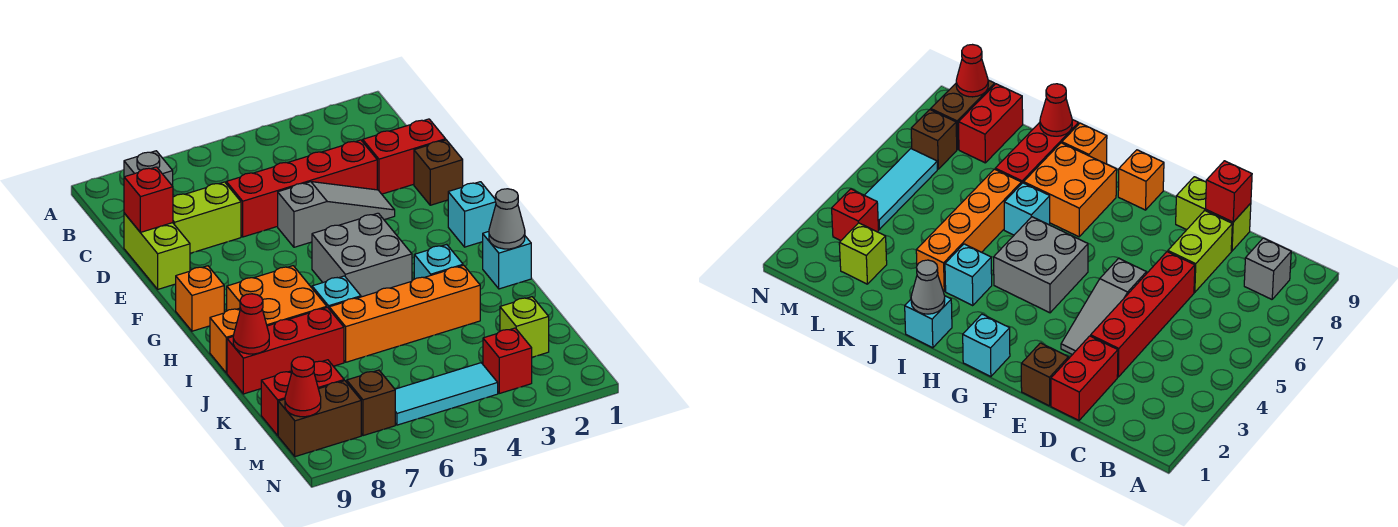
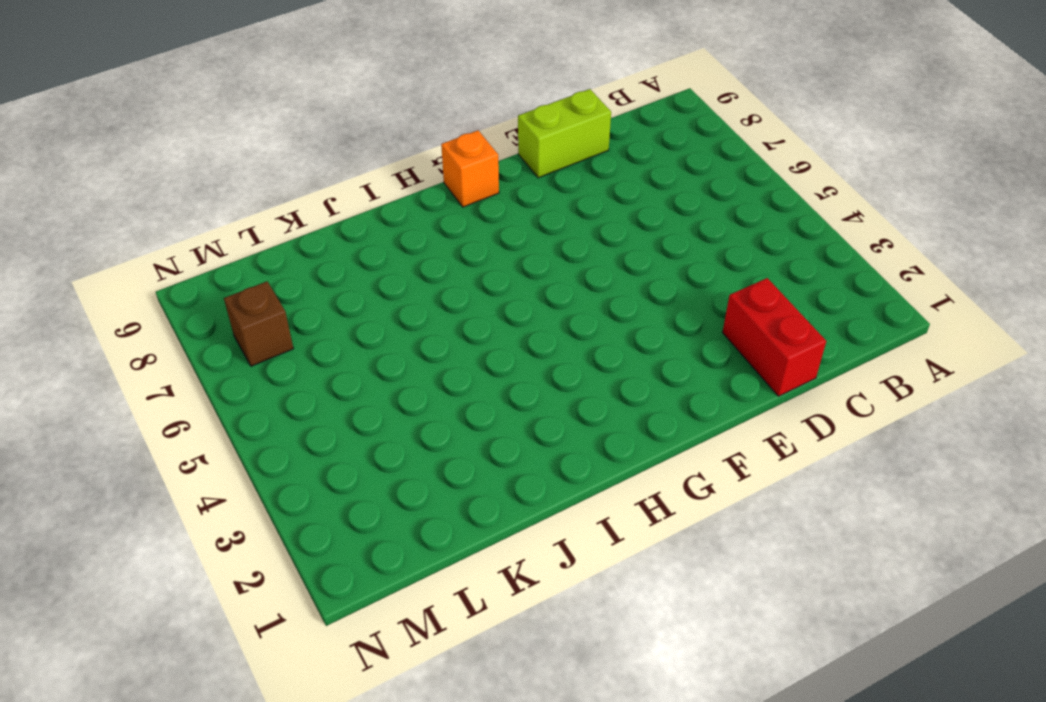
none -> grey brick B8 level 1
none -> red brick D3:D6 level 1
none -> lime brick D7:D8 level 1

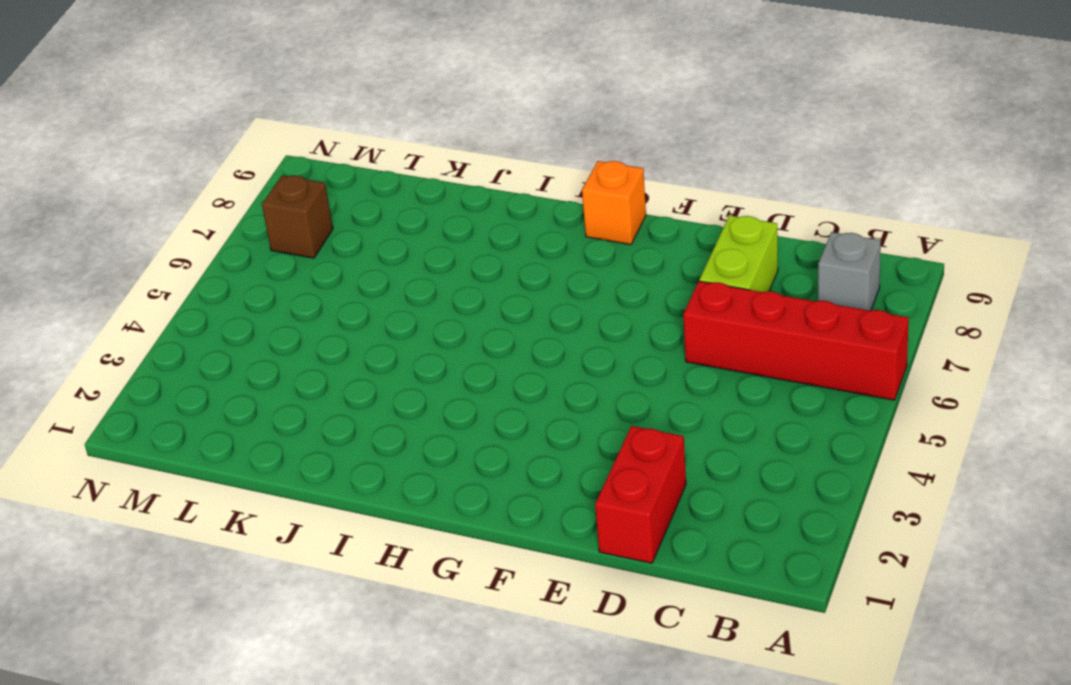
red brick A6:D6 level 1 -> red brick D3:D6 level 1
none -> lime brick D9:E9 level 1
none -> brown brick E1 level 1
none -> grey slope E3:E5 level 1 top 5

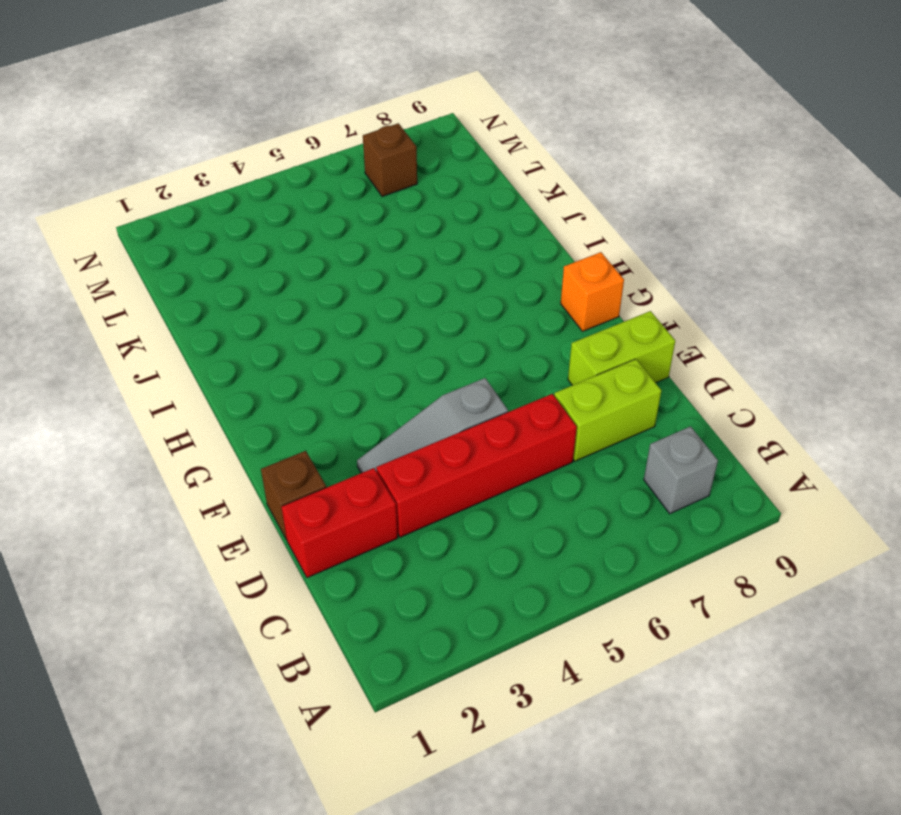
lime brick E8:E9 level 1 -> lime brick D9:E9 level 1
none -> cyan brick G1 level 1
none -> grey brick G4:H5 level 1
none -> orange brick H7:I8 level 1

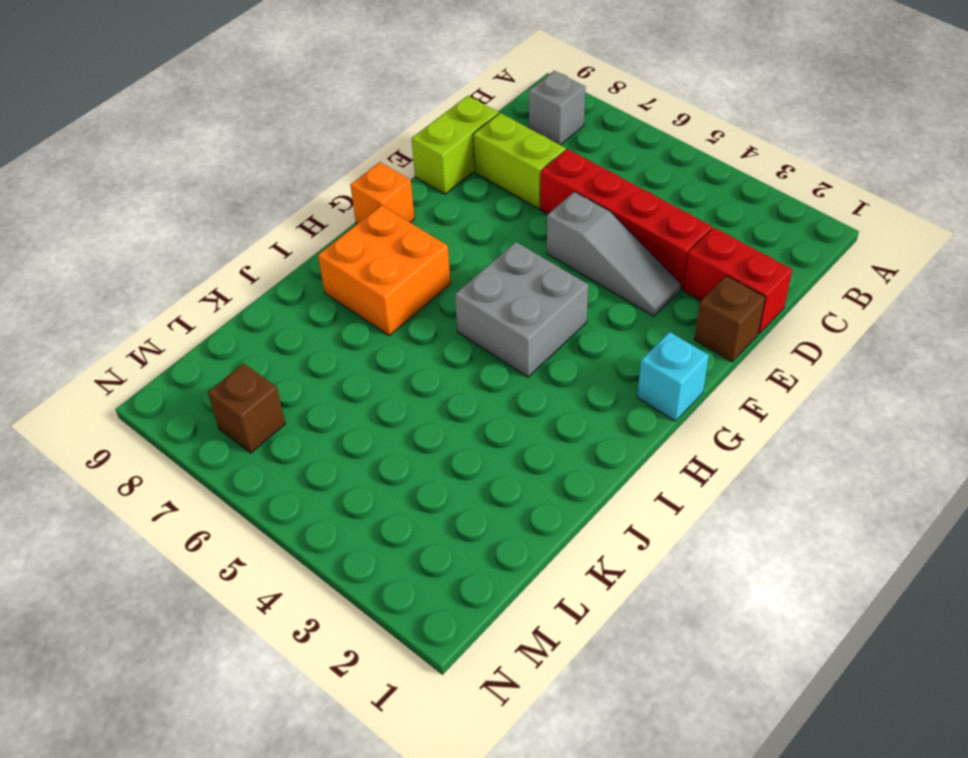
none -> cyan brick I1 level 1
none -> cyan brick I3 level 1
none -> cyan brick I6 level 1

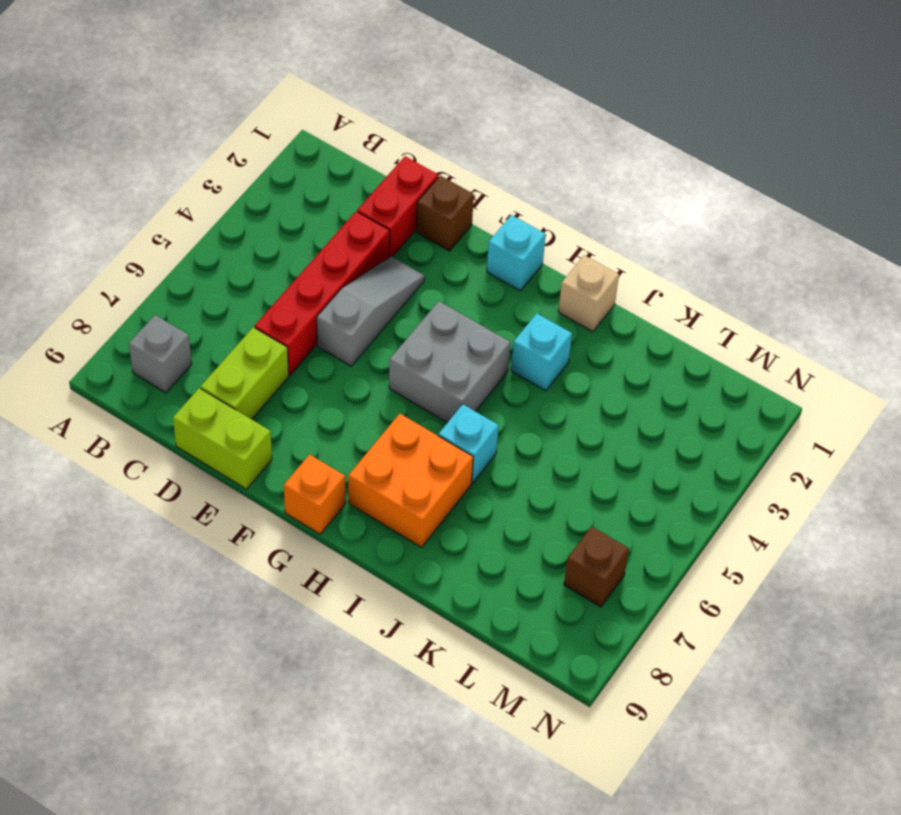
tan brick I1 level 1 -> cyan brick I1 level 1
none -> orange brick I9 level 1
none -> orange brick J3:J6 level 1
none -> red brick J7:J9 level 1

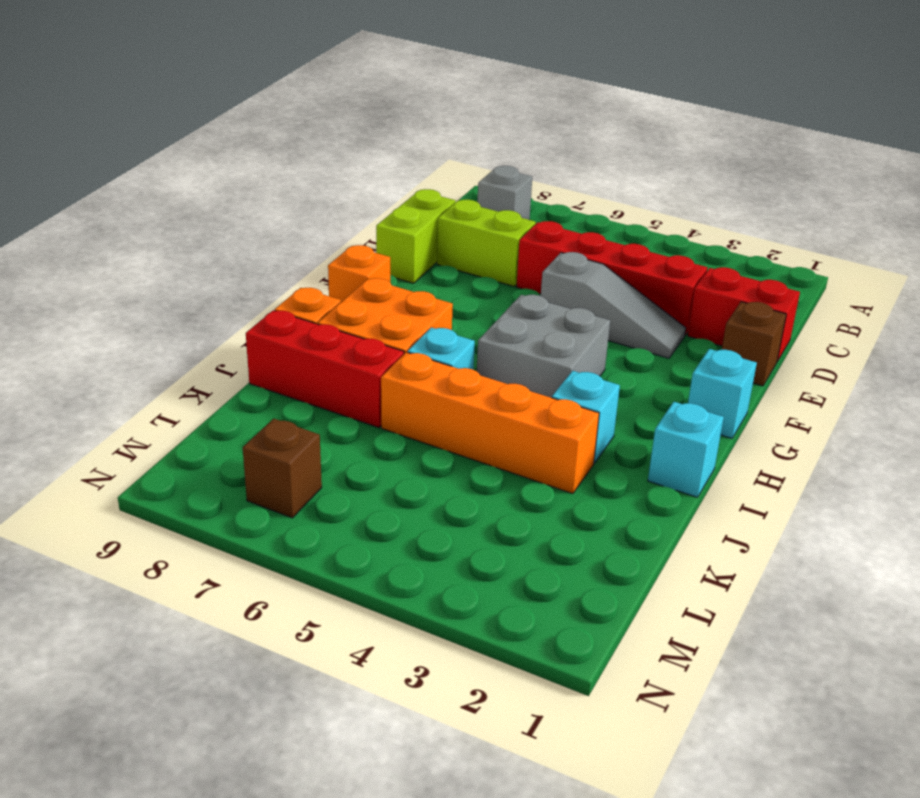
none -> lime brick L2 level 1
none -> red brick L8:L9 level 1
none -> red brick M3 level 1

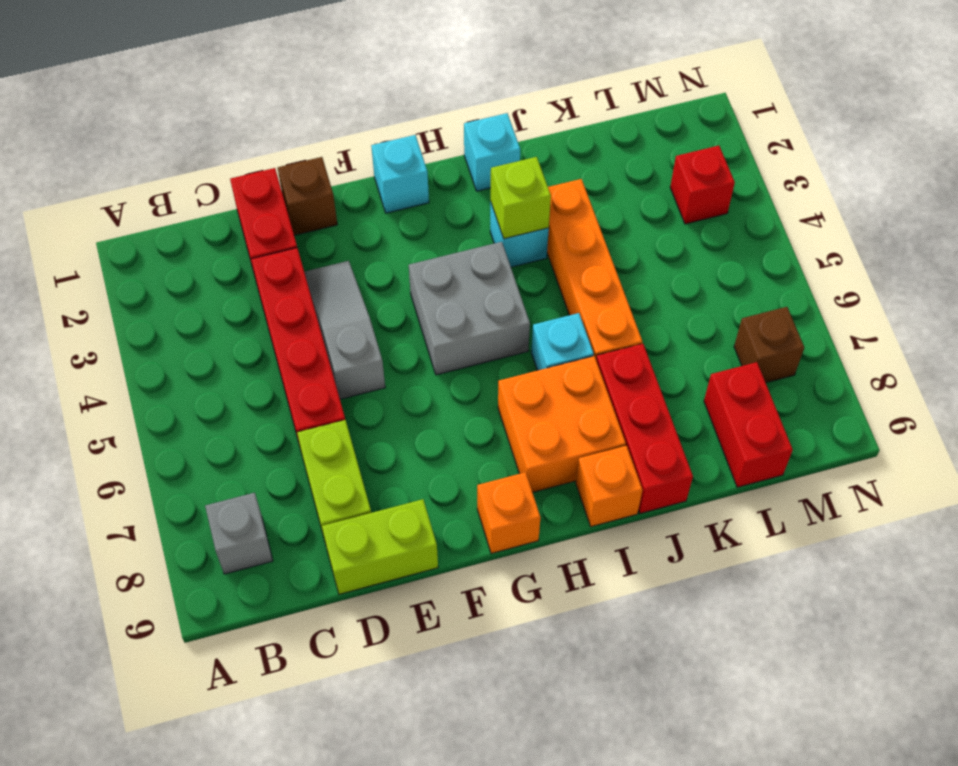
lime brick I3 level 2 -> lime brick L2 level 1
none -> cyan tile M4:M6 level 1
none -> brown brick M8:M9 level 1
none -> red brick D9 level 2

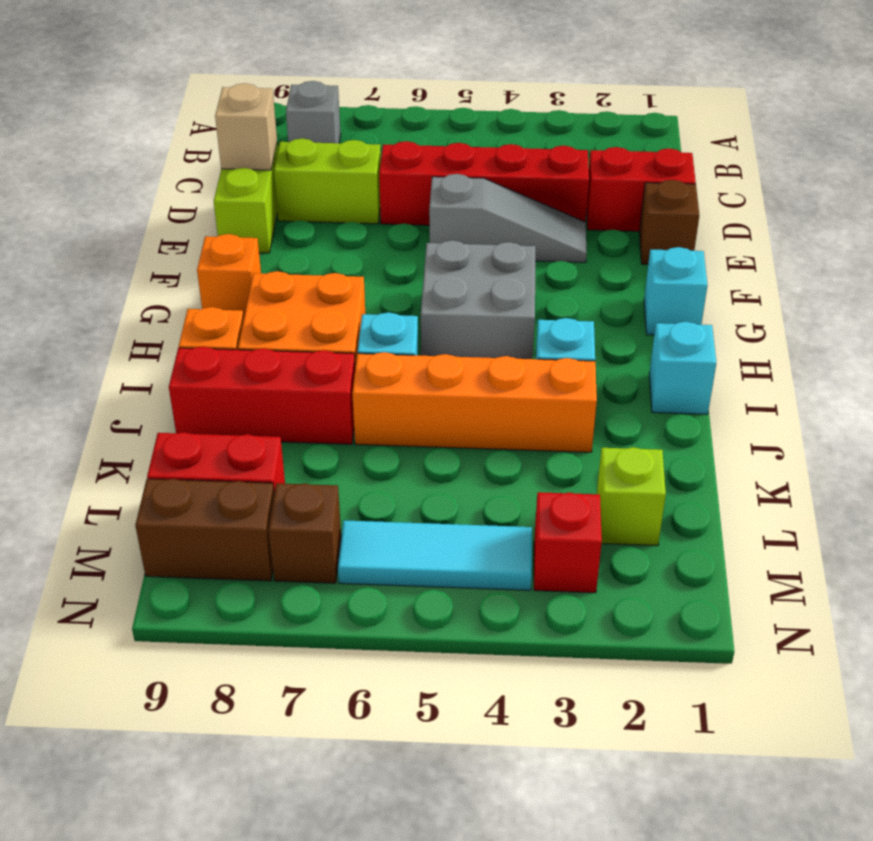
tan brick D9 level 2 -> red brick D9 level 2
none -> grey cone I1 level 2
none -> red cone J9 level 2
none -> red cone M9 level 2

